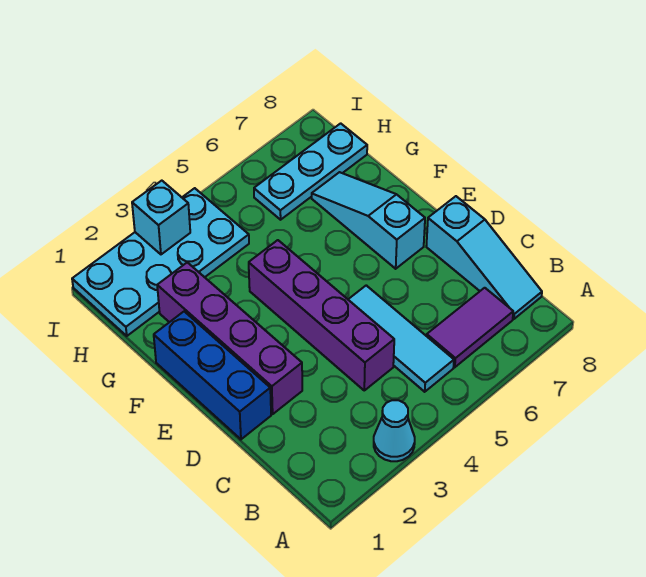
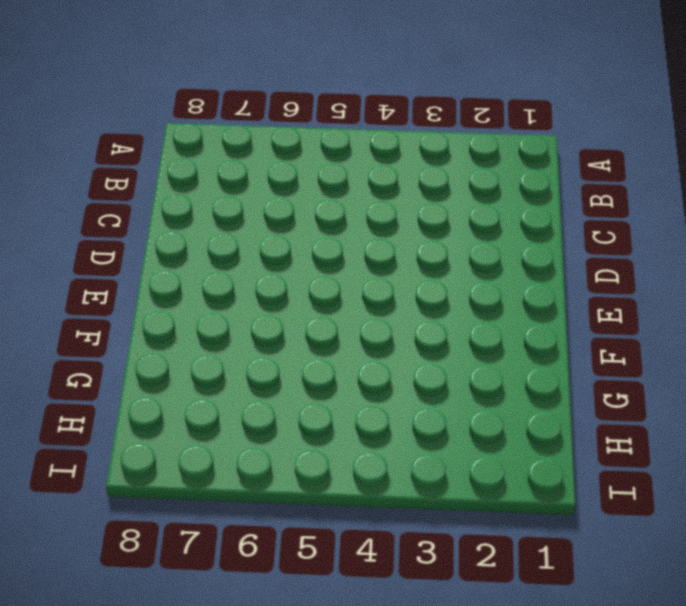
none -> cyan cone A3 level 1
none -> cyan tile B5:D5 level 1

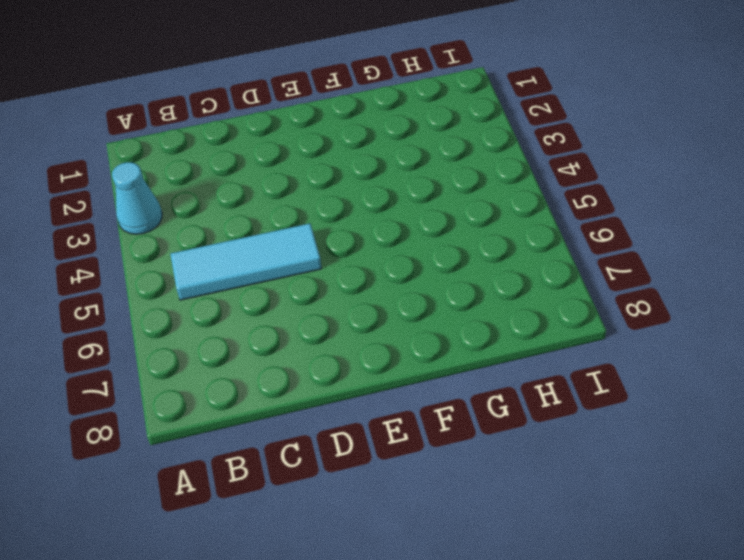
none -> purple tile B6:B7 level 1
none -> cyan slope B8:D8 level 1 top D

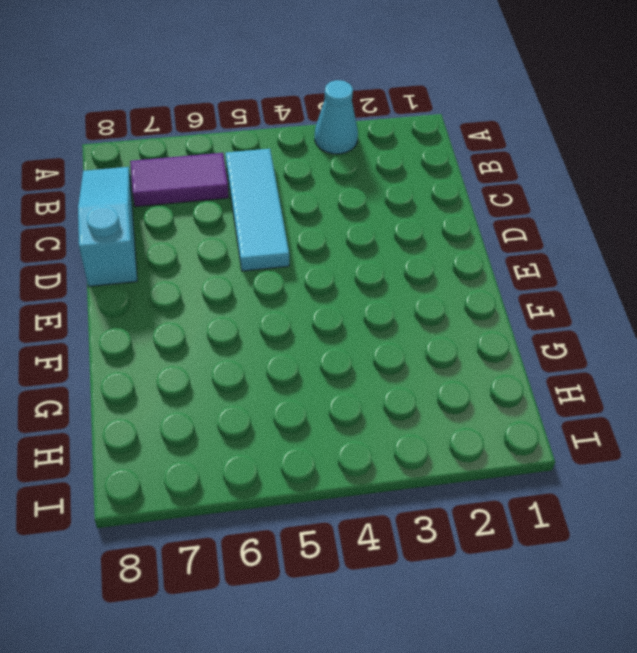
none -> purple brick C4:F4 level 1
none -> blue brick D1:F1 level 1

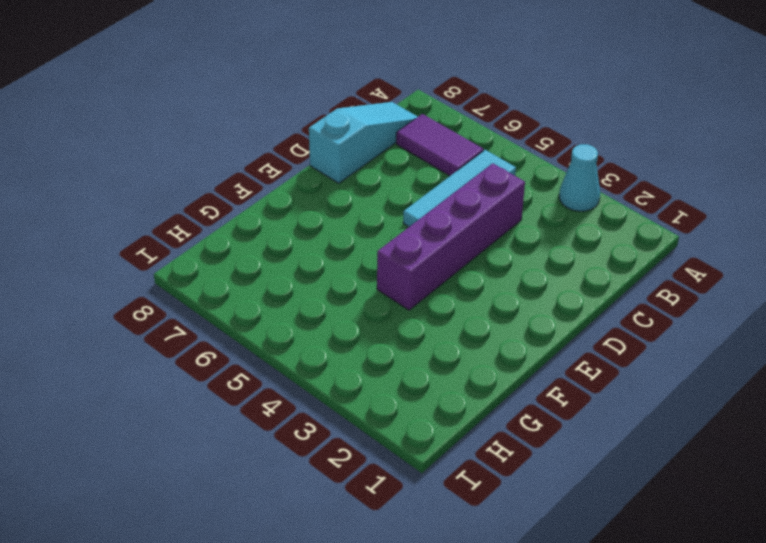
none -> blue brick D1:F1 level 1
none -> purple brick D2:G2 level 1

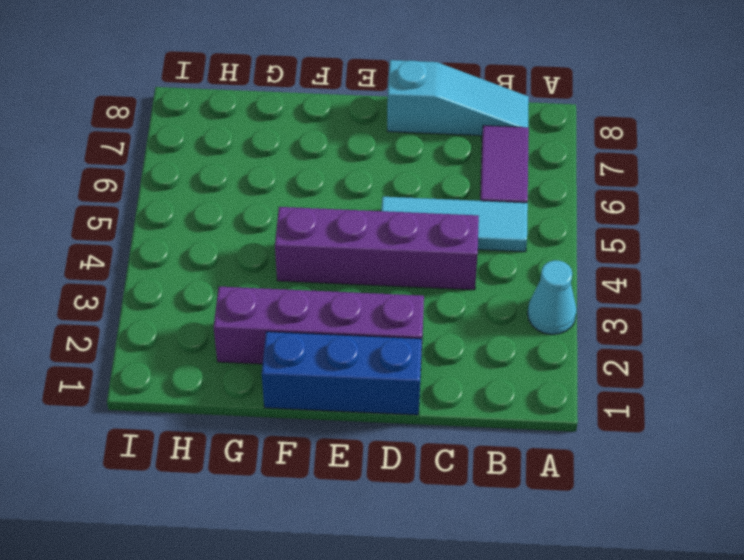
none -> cyan slope E7:G7 level 1 top E
none -> cyan plate H1:I4 level 1

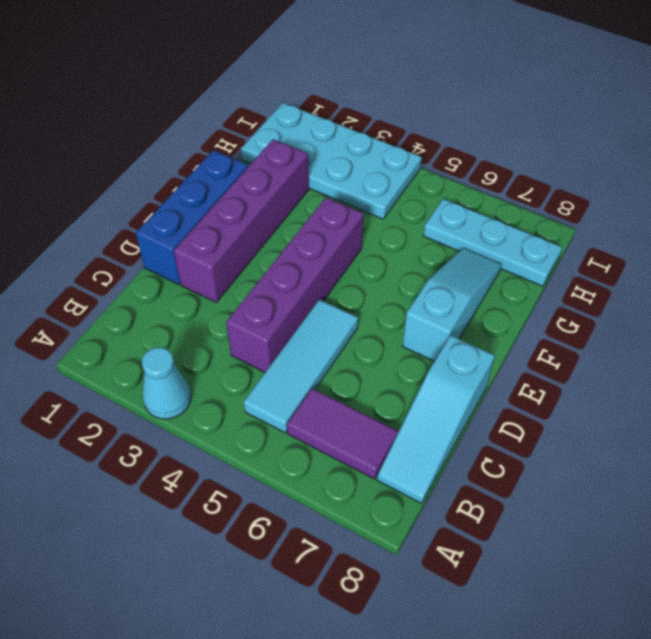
none -> cyan brick I3 level 2

